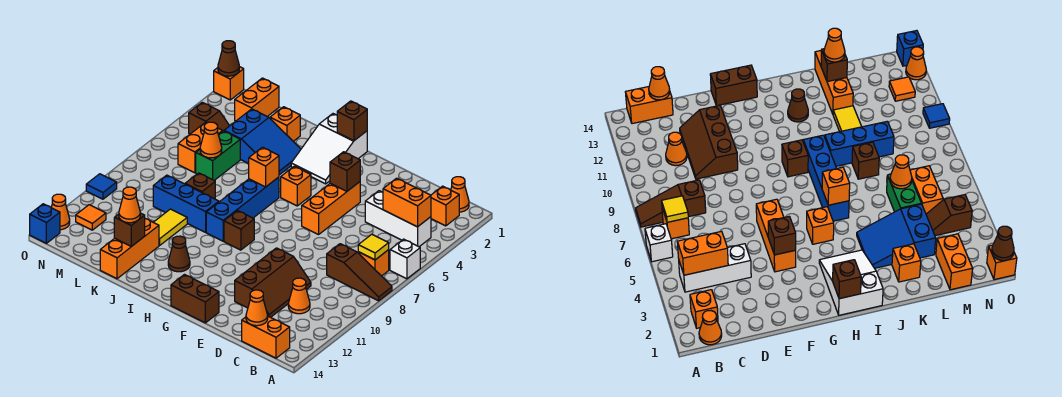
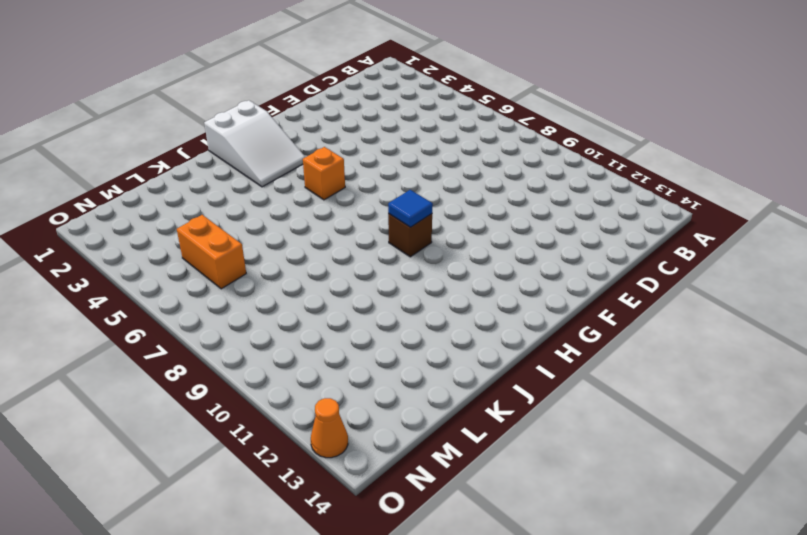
blue tile H9 level 2 -> blue tile O10 level 1
none -> white brick A6 level 1
none -> brown slope A8:C8 level 1 top C
none -> orange cone B1 level 1
none -> orange brick B2 level 1

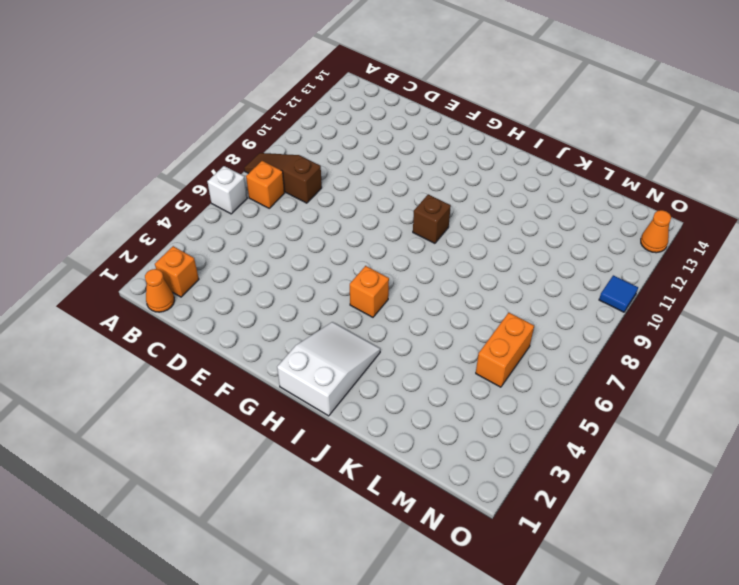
none -> white brick B4:D4 level 1
none -> orange brick B14:C14 level 1
none -> orange cone C11 level 1
none -> brown slope D10:E12 level 1 top E

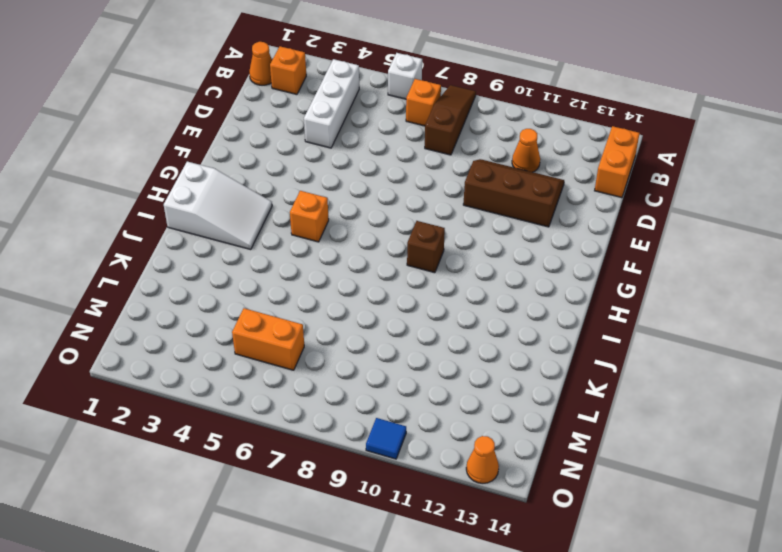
none -> orange brick F4:F6 level 1
none -> brown brick F14:G14 level 1
none -> blue brick I6:I9 level 1
none -> brown cone I12 level 1

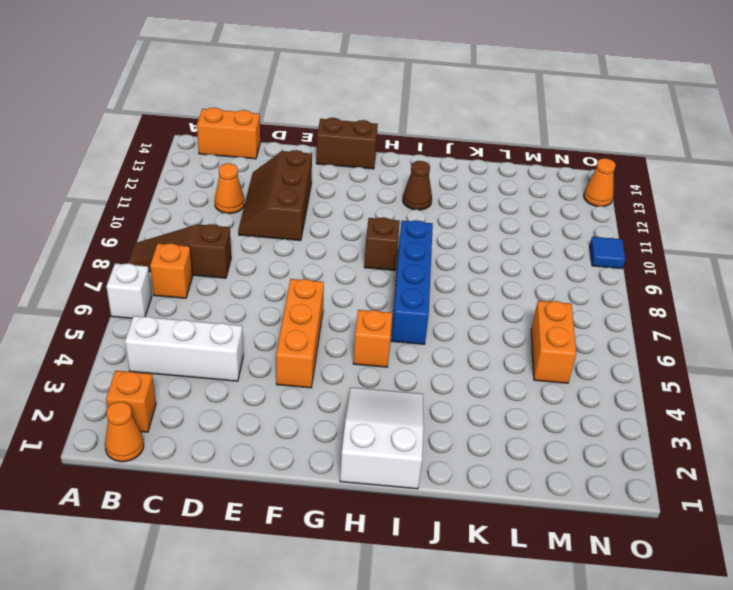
none -> blue slope J3:L4 level 1 top L
none -> blue brick J9:L9 level 1
none -> orange brick K2 level 1
none -> brown brick K8 level 1

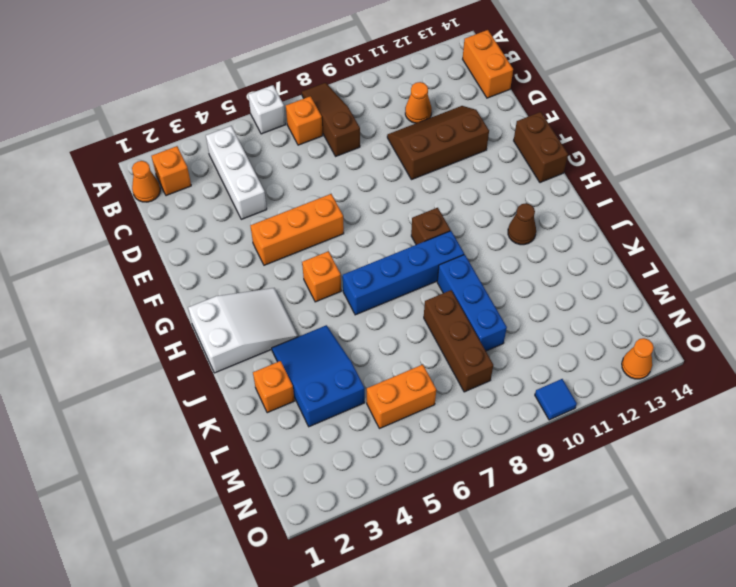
brown brick K8:M8 level 1 -> brown brick K8 level 1
none -> yellow tile K10:K11 level 1
none -> orange brick K12:K14 level 1
none -> green brick L5:L6 level 1
none -> orange brick M1:M2 level 1

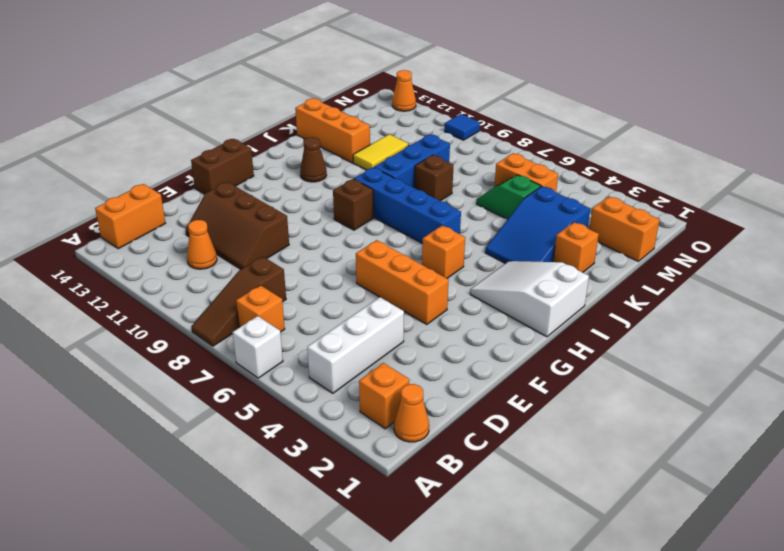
yellow tile K11:L11 level 1 -> yellow tile K10:K11 level 1
green slope L5:L6 level 1 top 5 -> green brick L5:L6 level 1
none -> brown slope M4:N4 level 1 top N
none -> orange tile N12 level 1
none -> orange brick O1 level 1
none -> blue brick O14 level 1

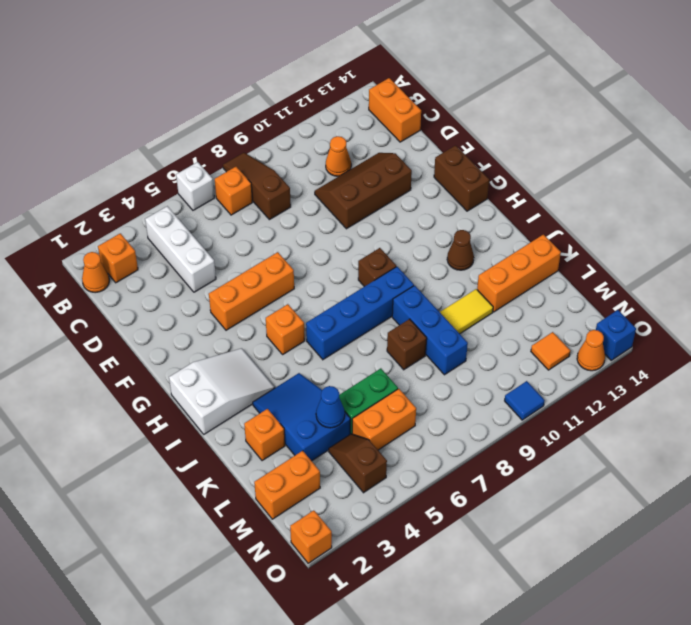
blue cone L4 level 2 -> none
none -> orange brick B4:C4 level 2
none -> yellow tile B7 level 2
none -> orange cone C14 level 2
none -> brown brick F4 level 2

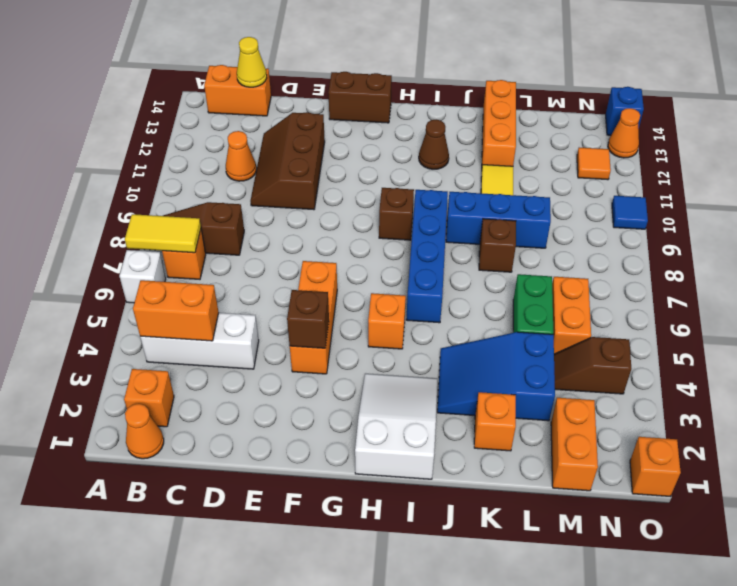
yellow tile A7:B7 level 2 -> yellow tile B7 level 2
yellow cone C14 level 2 -> orange cone C14 level 2
none -> brown brick H1 level 2
none -> orange brick I6 level 2
none -> brown brick K13 level 2
none -> orange cone L6 level 2

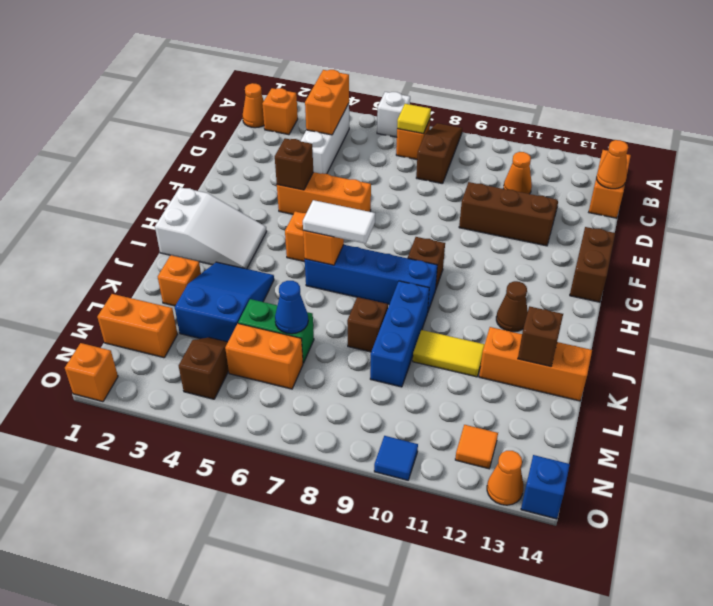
white tile I6:I7 level 3 -> none
blue cone L6 level 2 -> orange cone L6 level 2
none -> brown brick H1 level 2
none -> brown cone O1 level 2
none -> orange cone K13 level 3

